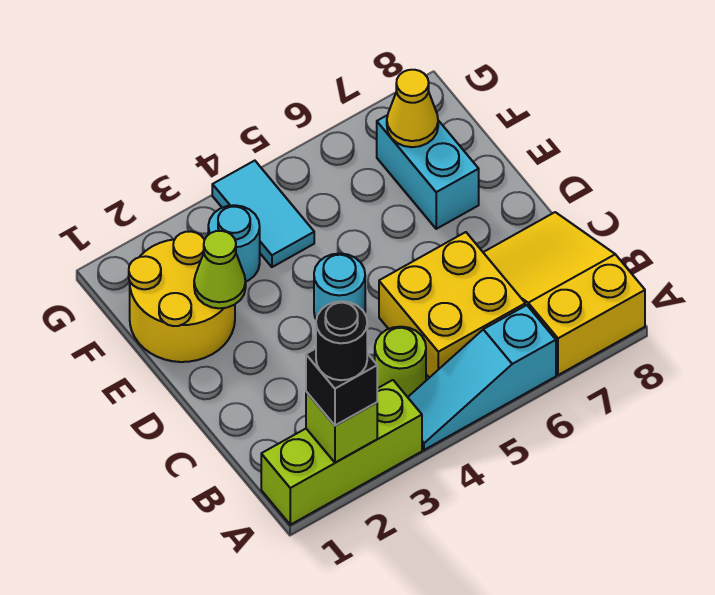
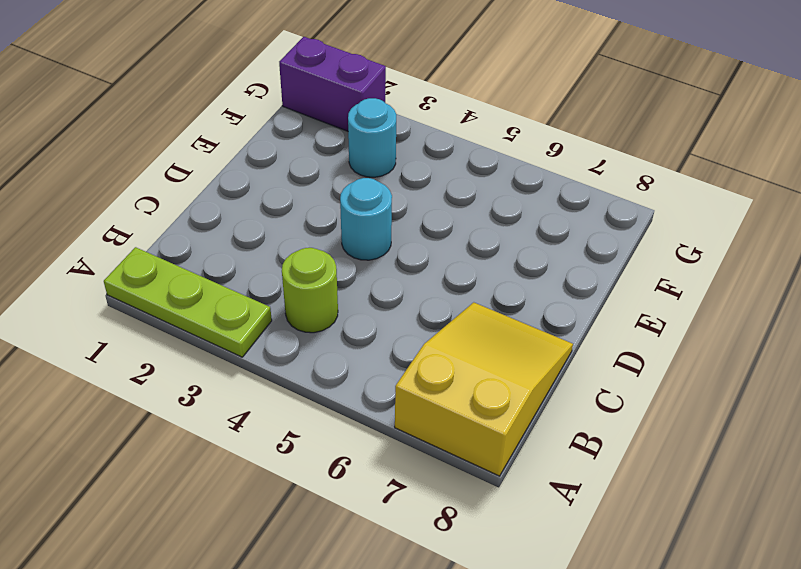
lime plate A1:A3 level 1 -> lime brick A1:A3 level 1
purple brick G1:G2 level 1 -> none
none -> cyan slope A4:A6 level 1 top 6
none -> yellow brick B5:C6 level 1
none -> yellow round brick E1:F2 level 1

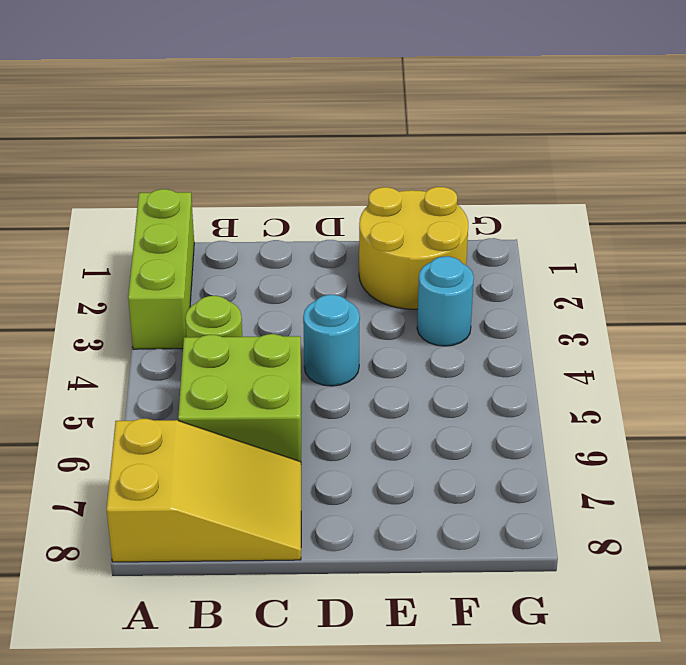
lime brick B5:C6 level 1 -> yellow brick B5:C6 level 1
none -> cyan slope A4:A6 level 1 top 6
none -> cyan brick E7:F7 level 1
none -> cyan tile F4:G4 level 1

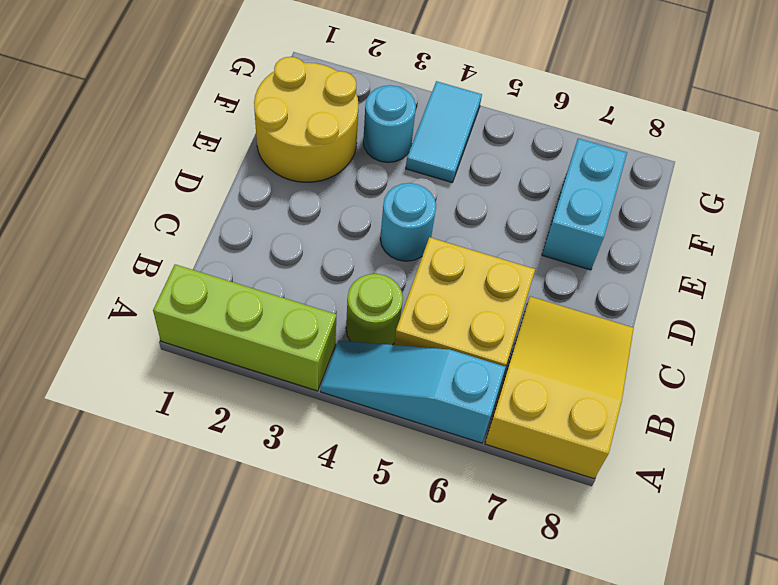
none -> lime brick A2 level 2
none -> lime cone E2 level 2
none -> yellow cone F7 level 2

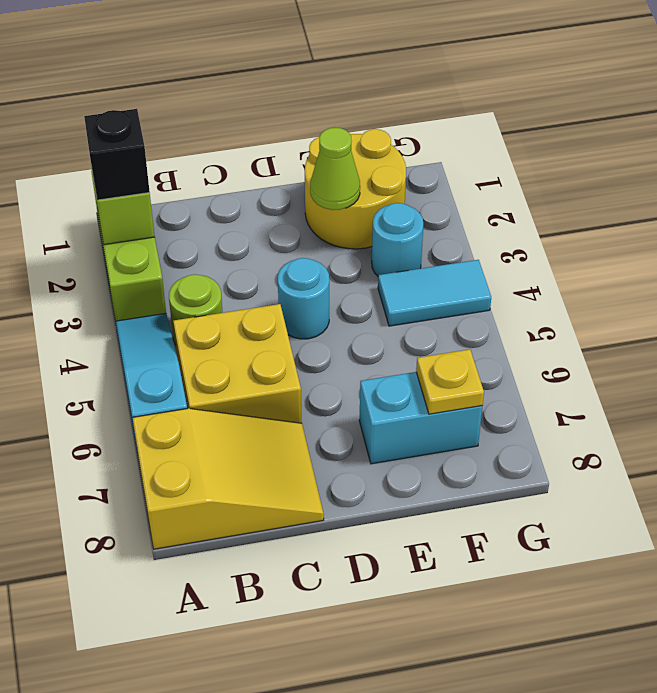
yellow plate F7 level 2 -> yellow cone F7 level 2
none -> black round brick A2 level 4

